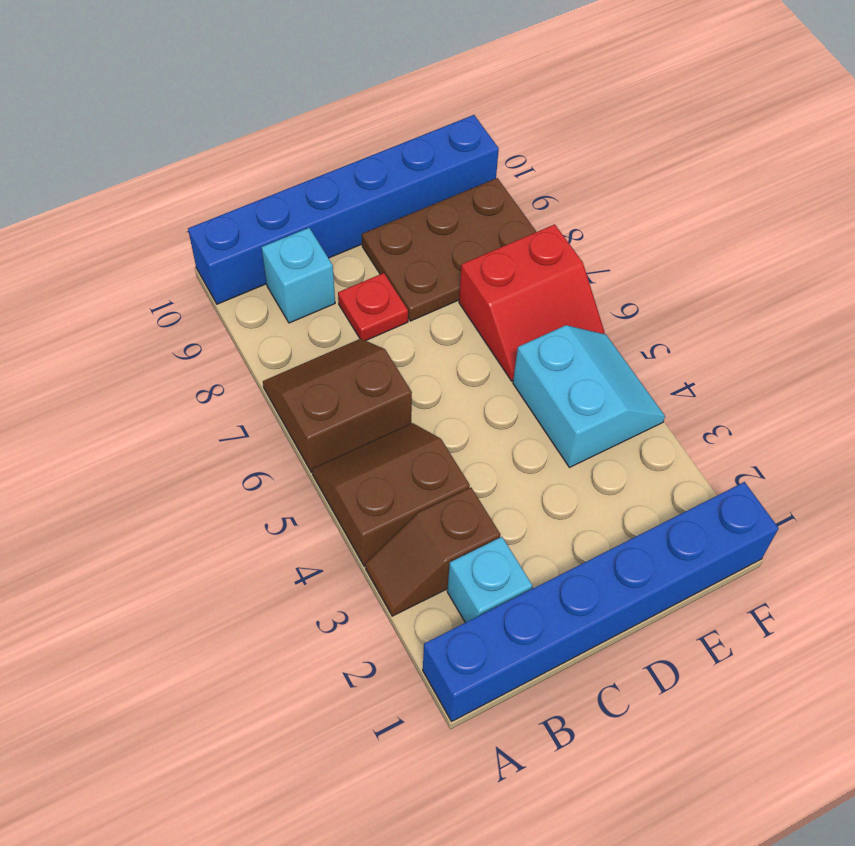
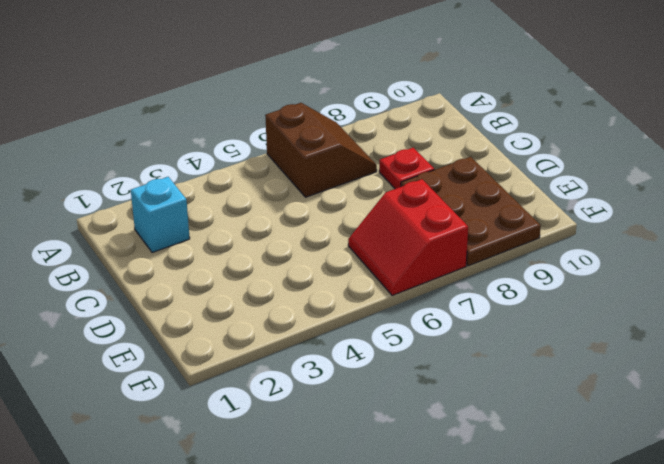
none -> blue brick A1:F1 level 1
none -> brown slope A3:B3 level 1 top B

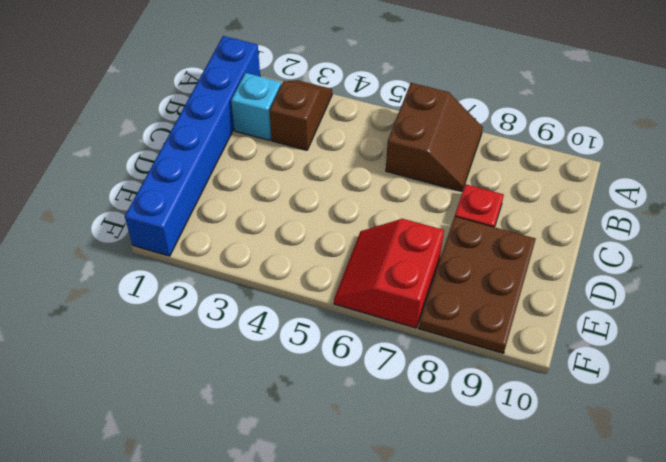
none -> brown slope A4:B5 level 1 top 4
none -> blue brick A10:F10 level 1

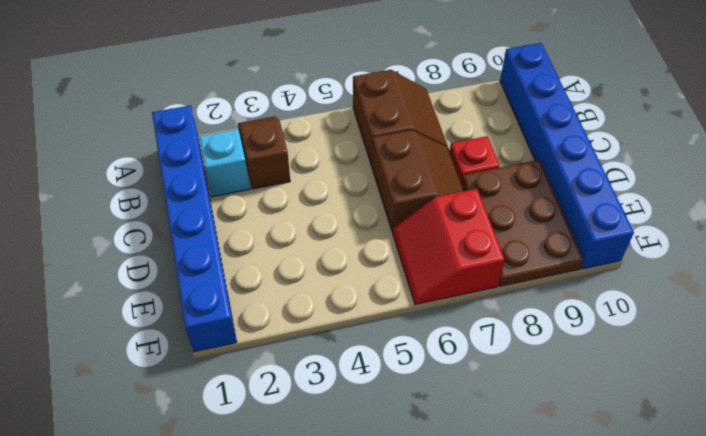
brown slope C6:D7 level 1 top 6 -> brown slope A4:B5 level 1 top 4
none -> cyan brick B9 level 1
none -> cyan slope E4:F5 level 1 top E

